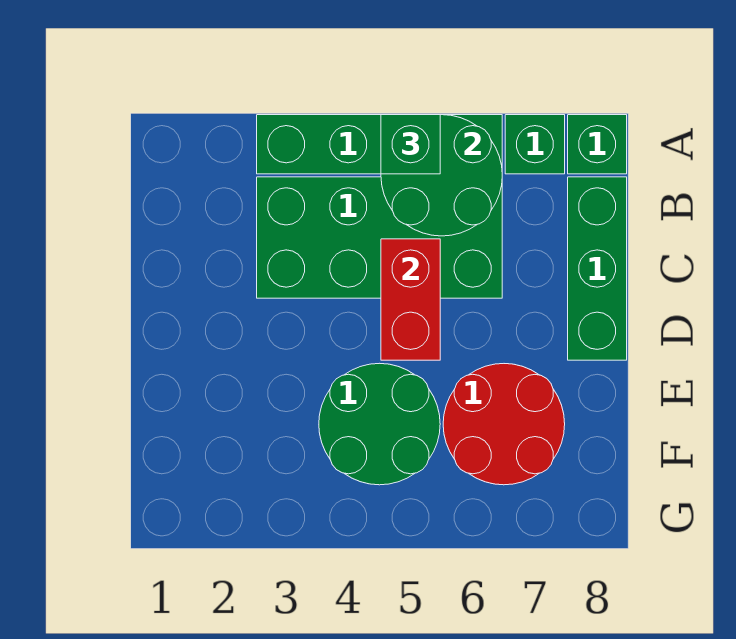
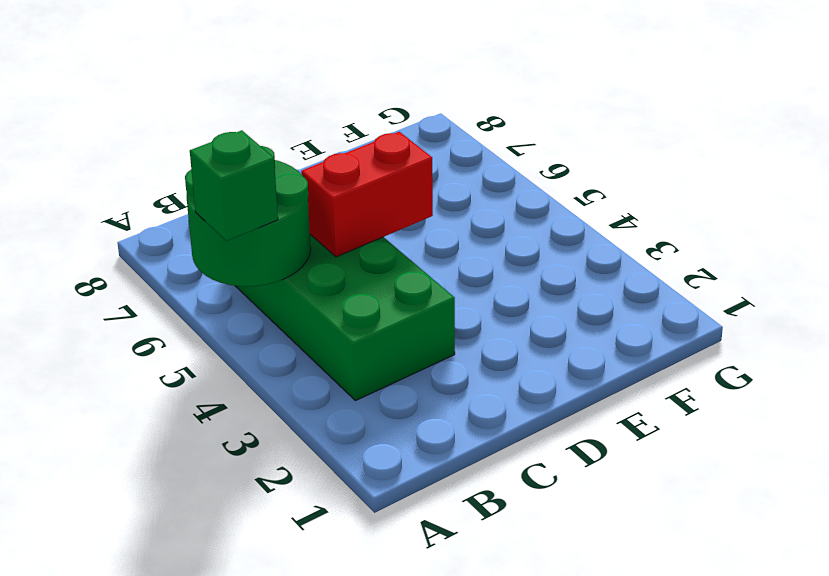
none -> green brick A3:A6 level 1
none -> green brick A7 level 1

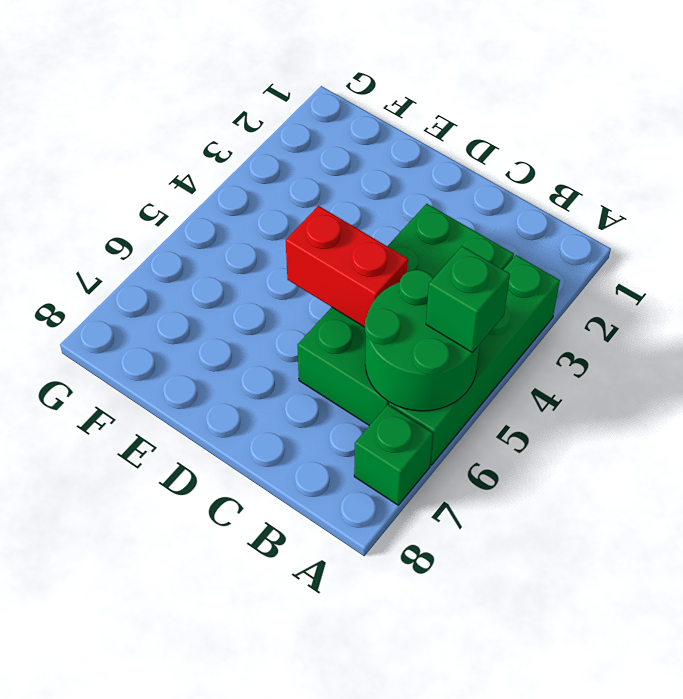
none -> green brick A8 level 1
none -> green brick B8:D8 level 1

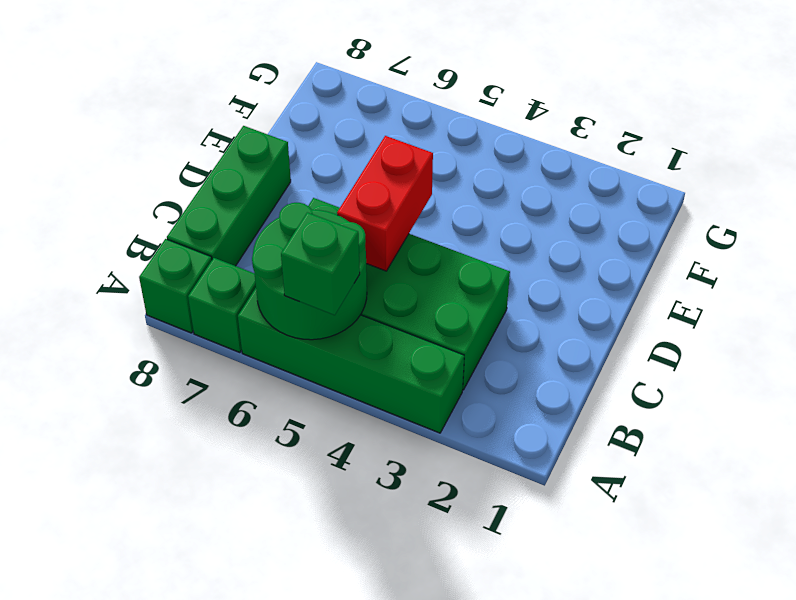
none -> green round brick E4:F5 level 1
none -> red round brick E6:F7 level 1

